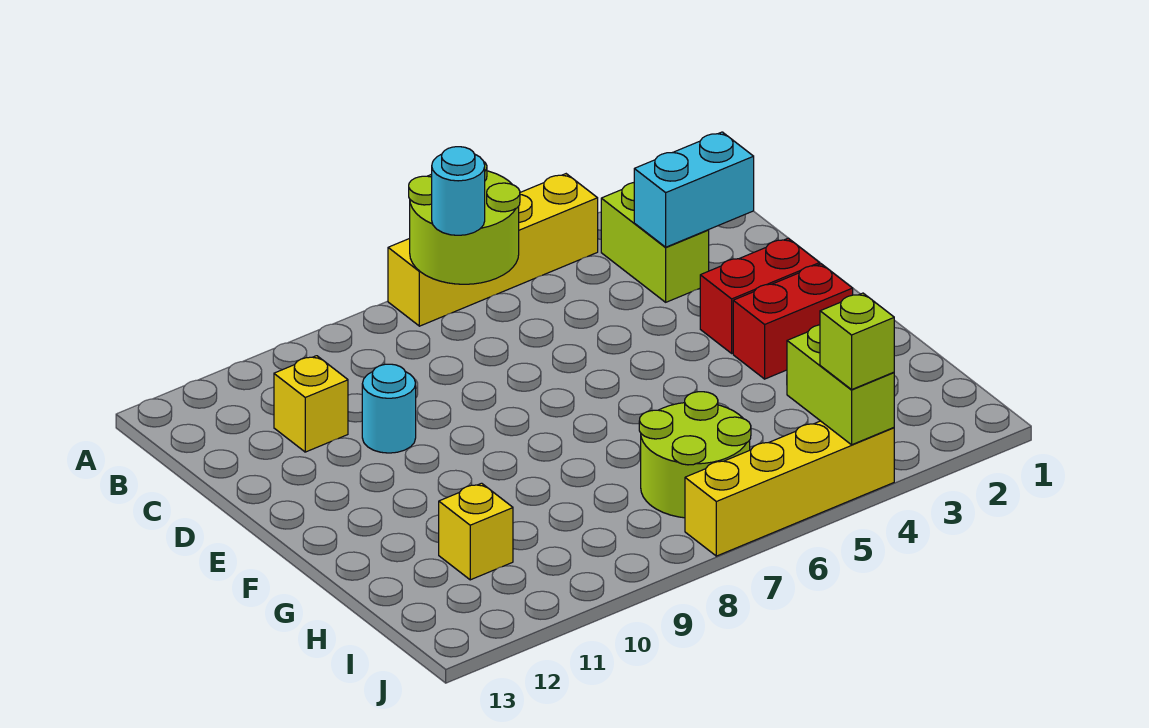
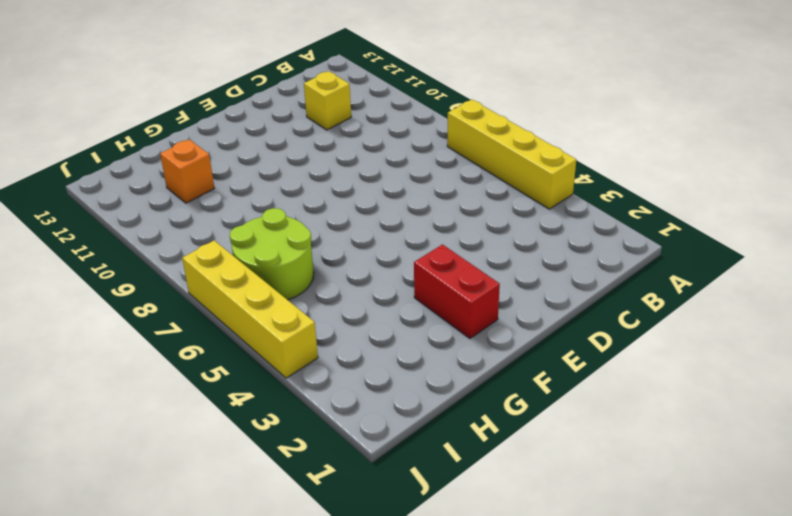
orange brick H11 level 1 -> yellow brick H11 level 1
none -> lime brick B3:C3 level 1
none -> cyan round brick D10 level 1
none -> red brick E2:E3 level 1

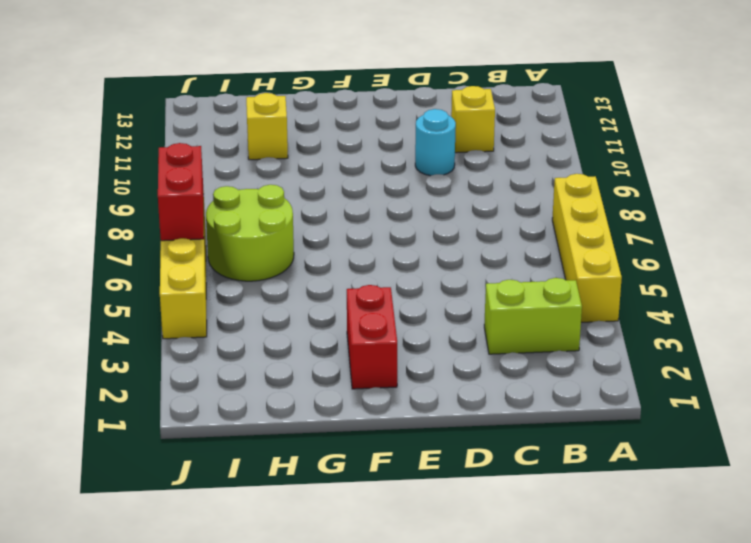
red brick J6:J7 level 2 -> red brick E2:E3 level 1
none -> lime round brick A6:B7 level 2
none -> cyan brick C2:C3 level 2
none -> lime brick I4:J4 level 2

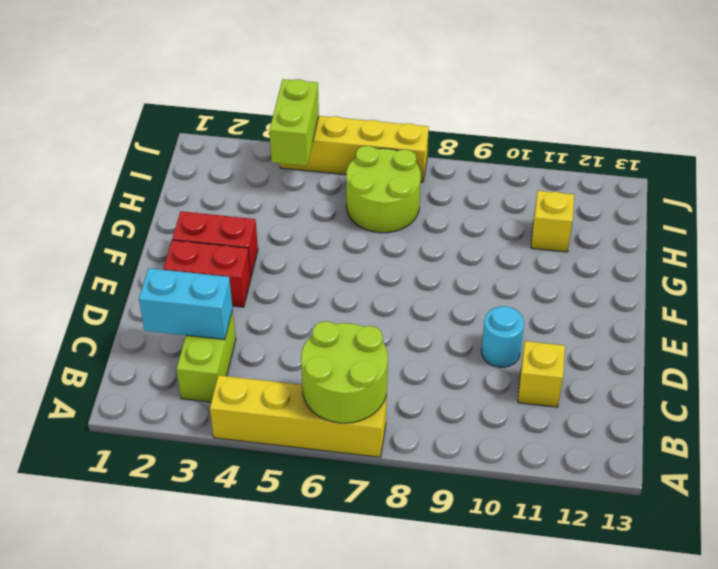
none -> cyan round brick B7 level 3
none -> lime brick J4 level 3

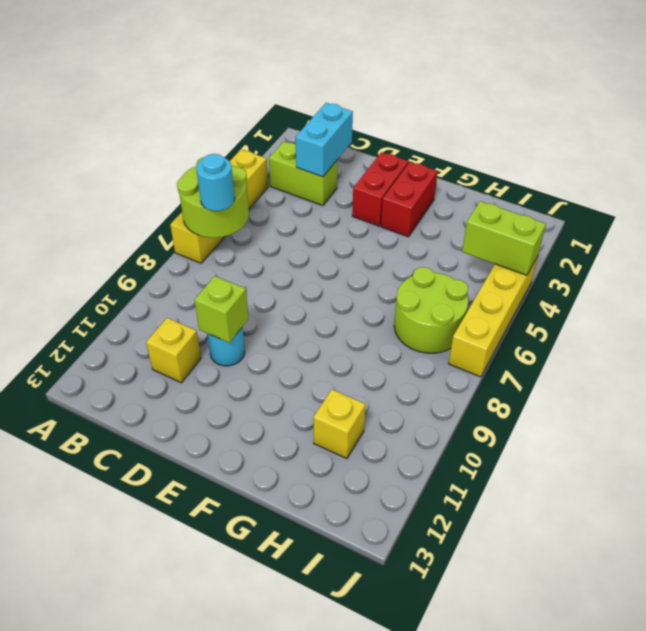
lime brick D10 level 2 -> lime brick J4 level 3

